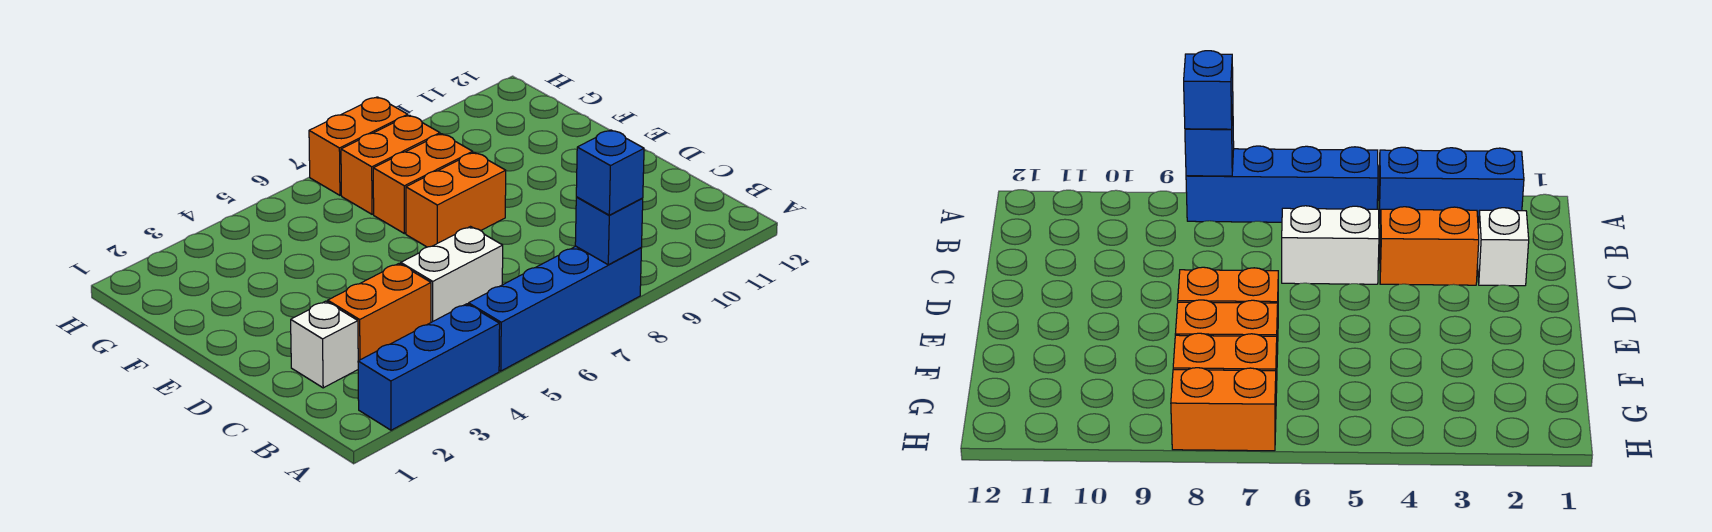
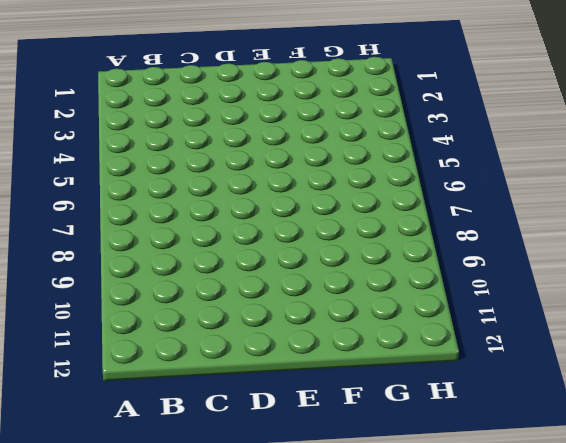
none -> blue brick A2:A4 level 1
none -> blue brick A5:A8 level 1

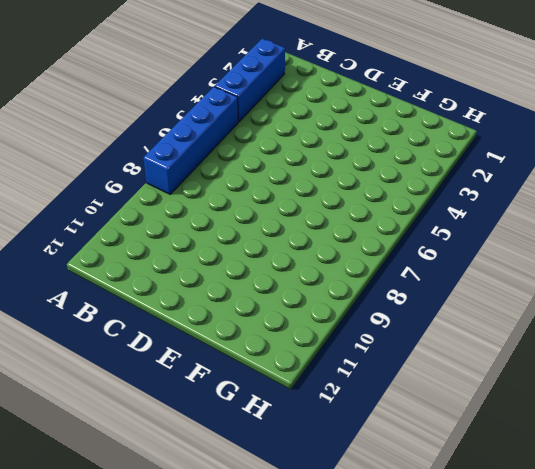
none -> white brick C2 level 1
none -> orange brick C3:C4 level 1

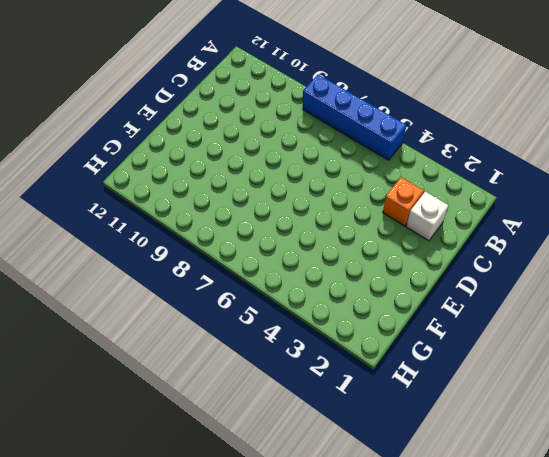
orange brick C3 level 1 -> orange brick C3:C4 level 1
none -> blue brick A2:A4 level 1
none -> white brick C5:C6 level 1

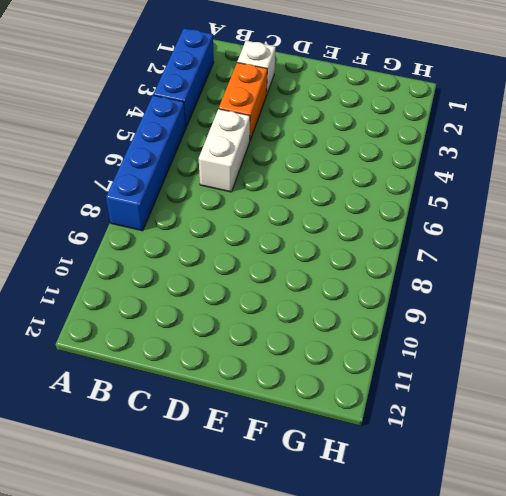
none -> orange brick E7:E8 level 1
none -> orange brick F7:F8 level 1

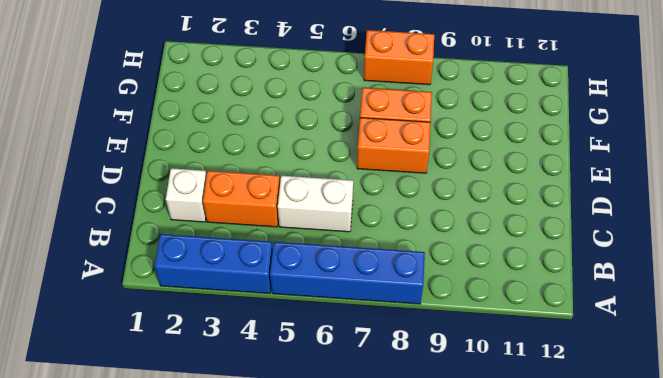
none -> orange brick G7:G8 level 1
none -> blue brick A8 level 2

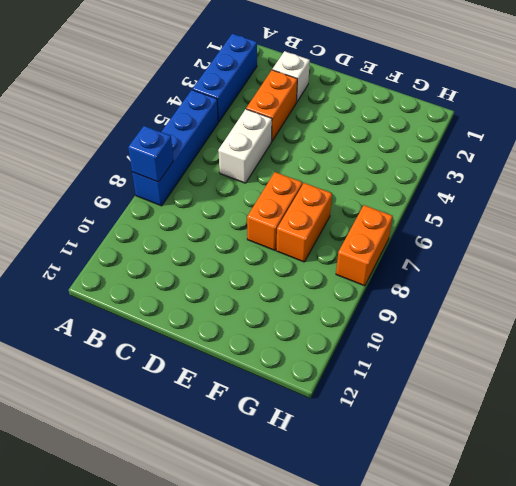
none -> orange brick G7:G8 level 1
none -> blue brick A8 level 3

